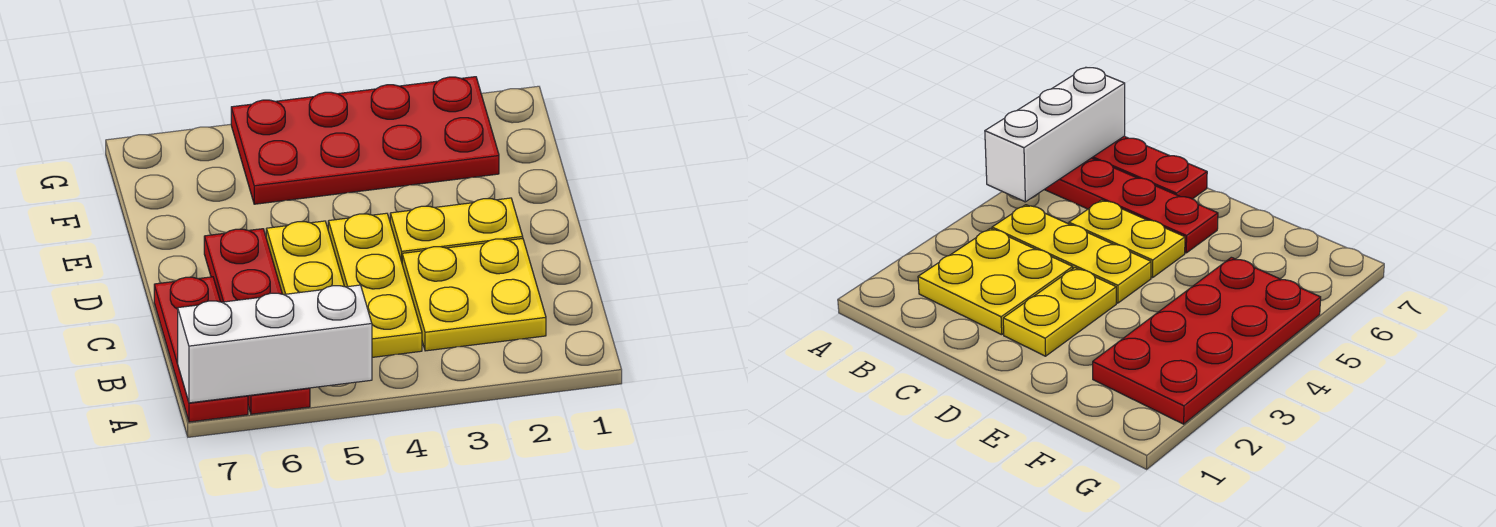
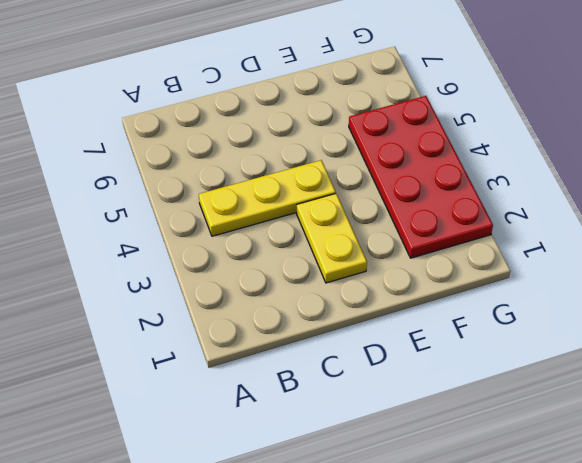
none -> red plate A6:D6 level 1
none -> red plate A7:C7 level 1

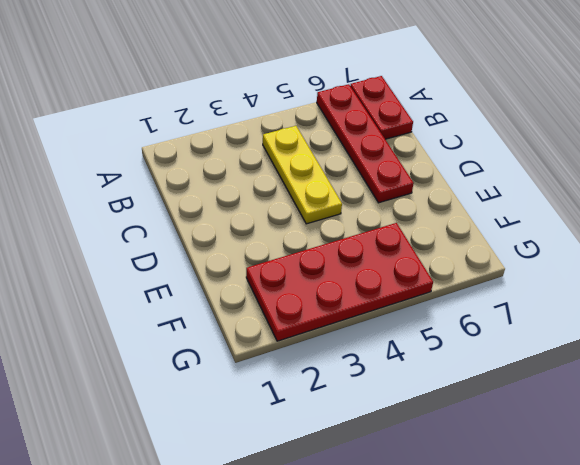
red plate A7:B7 level 1 -> red plate A7:C7 level 1
none -> yellow plate B2:C3 level 1
none -> yellow plate C5:D5 level 1

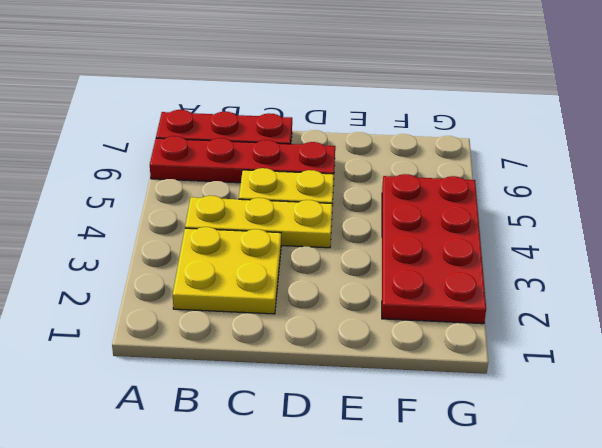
none -> yellow plate D2:D3 level 1
none -> white brick A5:A7 level 2

